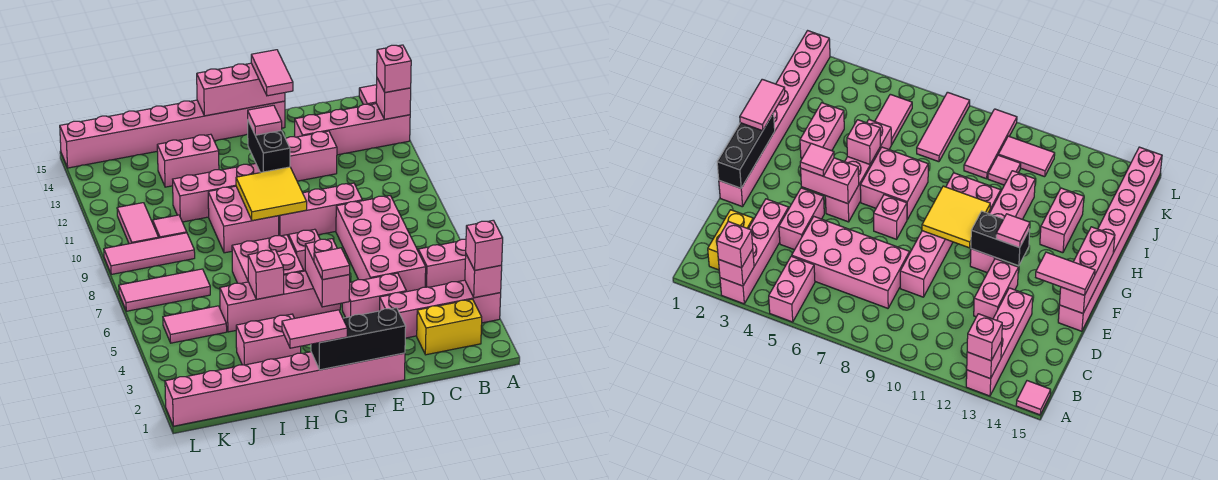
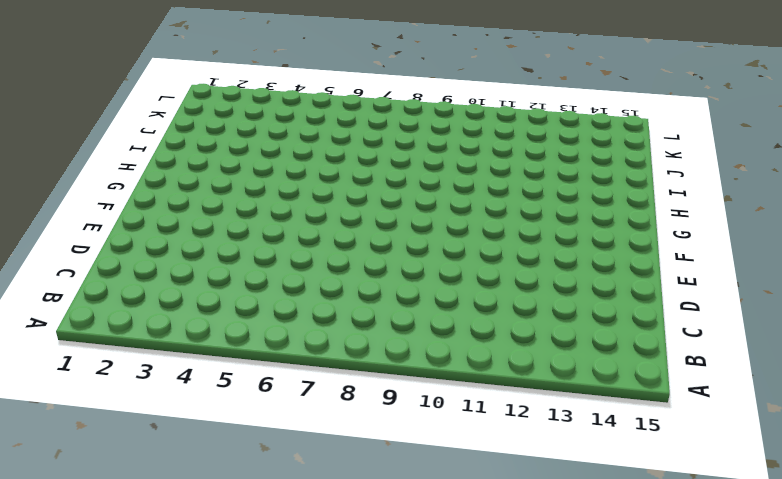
none -> pink brick A3:D3 level 1
none -> pink brick A5:B5 level 1
none -> pink brick A13:D13 level 1
none -> pink tile A15 level 1

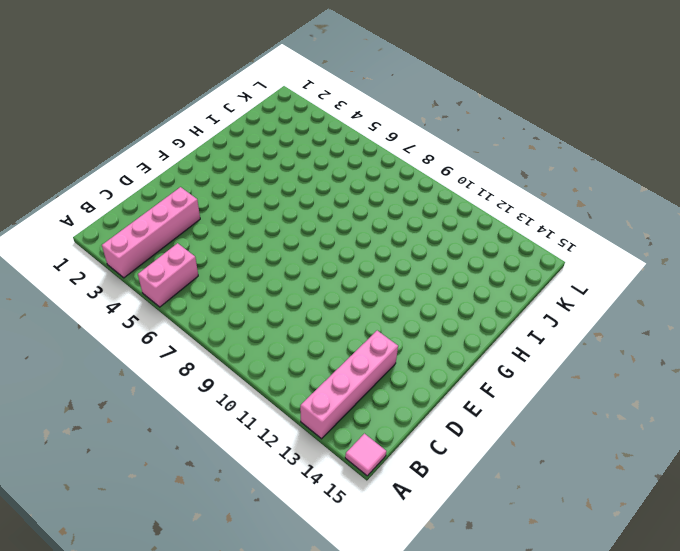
none -> yellow brick B2:C2 level 1
none -> pink brick C5:D8 level 1
none -> pink brick D4:E4 level 1
none -> pink brick D9:F9 level 1

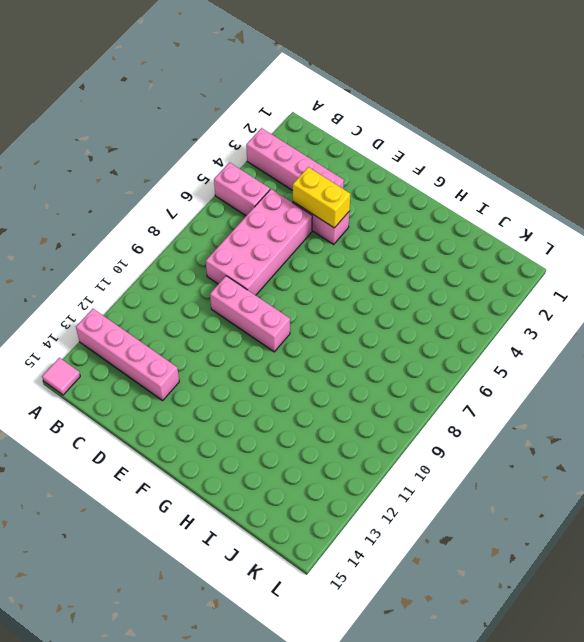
yellow brick D4:E4 level 2 -> yellow brick B2:C2 level 1
none -> pink brick D12:E12 level 1
none -> pink brick E1:L1 level 1
none -> pink brick E15:L15 level 1
none -> pink brick F5:I5 level 1

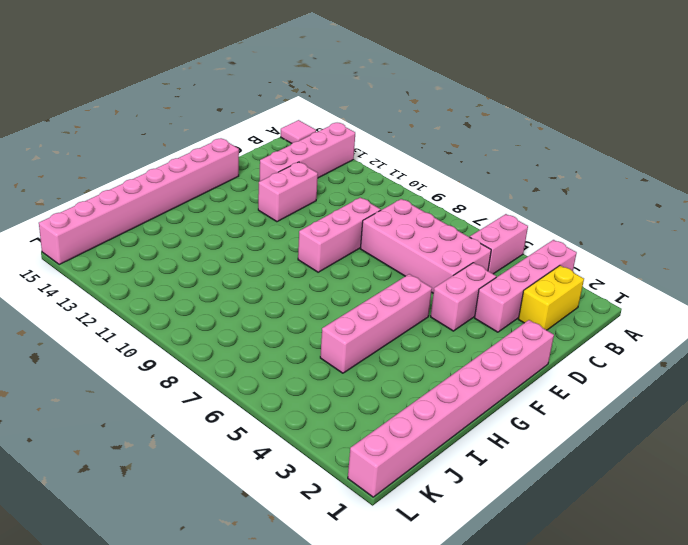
none -> pink brick F7 level 1
none -> pink brick F11:I11 level 1
none -> pink brick G6:H7 level 1
none -> pink brick G9:H10 level 1

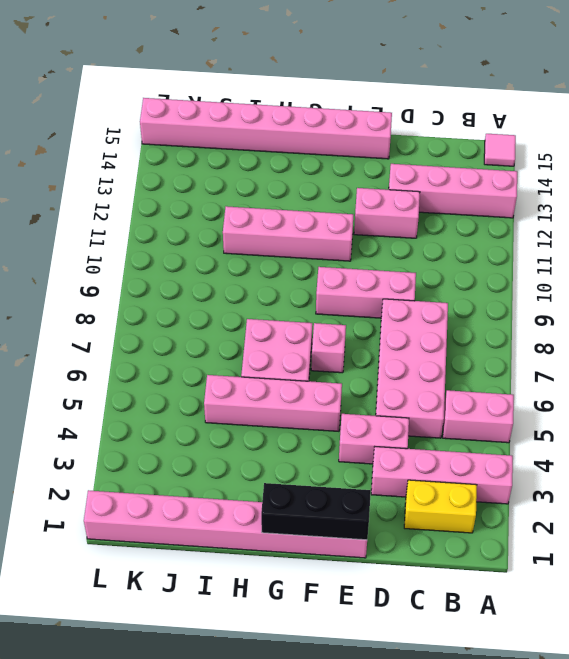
none -> pink brick G9:H10 level 1
none -> pink brick H3:I3 level 1
none -> pink brick H13:I13 level 1
none -> pink tile J5:K5 level 1

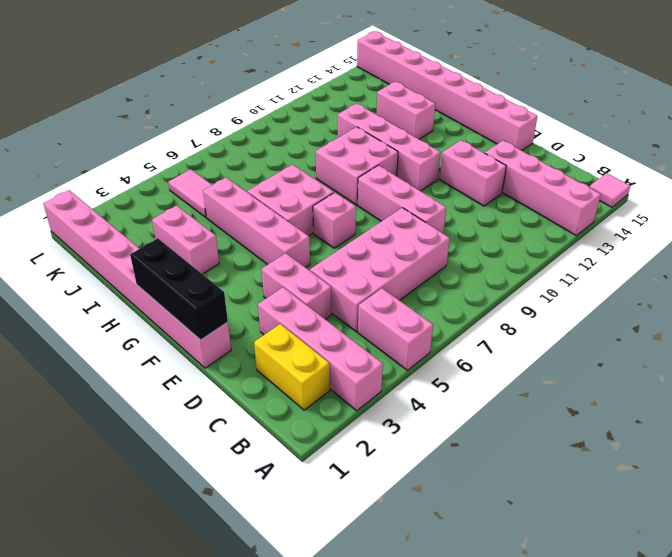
none -> pink tile J7:L7 level 1
none -> pink tile J9:L9 level 1
none -> pink tile J10 level 1
none -> pink tile K10:K11 level 1

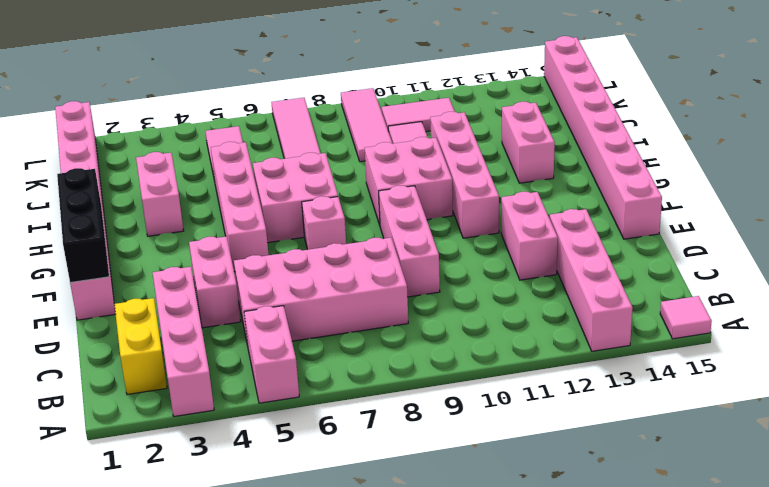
none -> pink brick A3 level 2
none -> pink brick A13 level 2
none -> pink brick E15:G15 level 2
none -> pink brick F4:F5 level 2

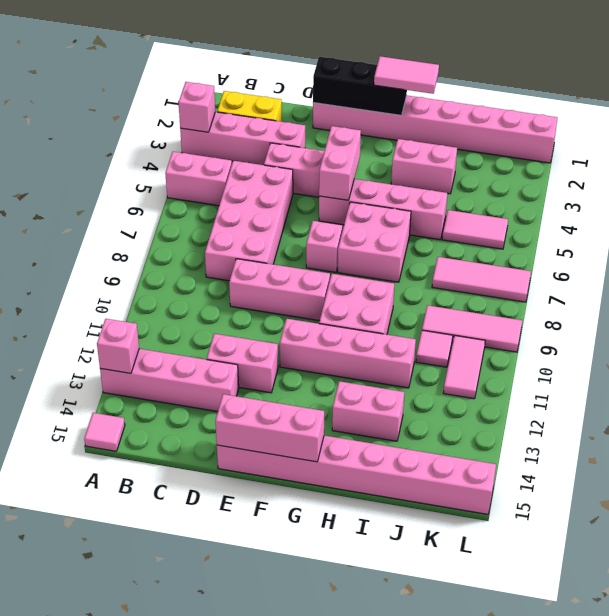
none -> yellow tile F9:G10 level 2
none -> black brick F11:F12 level 2
none -> pink brick H5 level 2
none -> pink brick A3 level 3

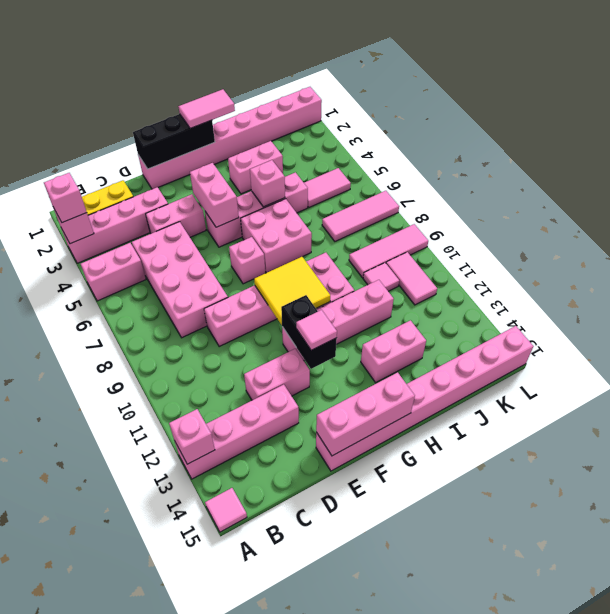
none -> pink brick A13 level 3
none -> pink tile E14:E15 level 3
none -> pink tile F4 level 3

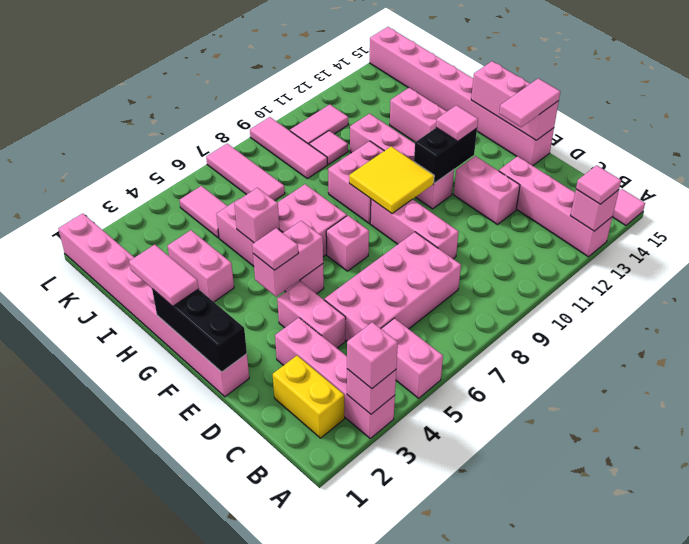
pink tile A13 level 3 -> pink brick A13 level 3

